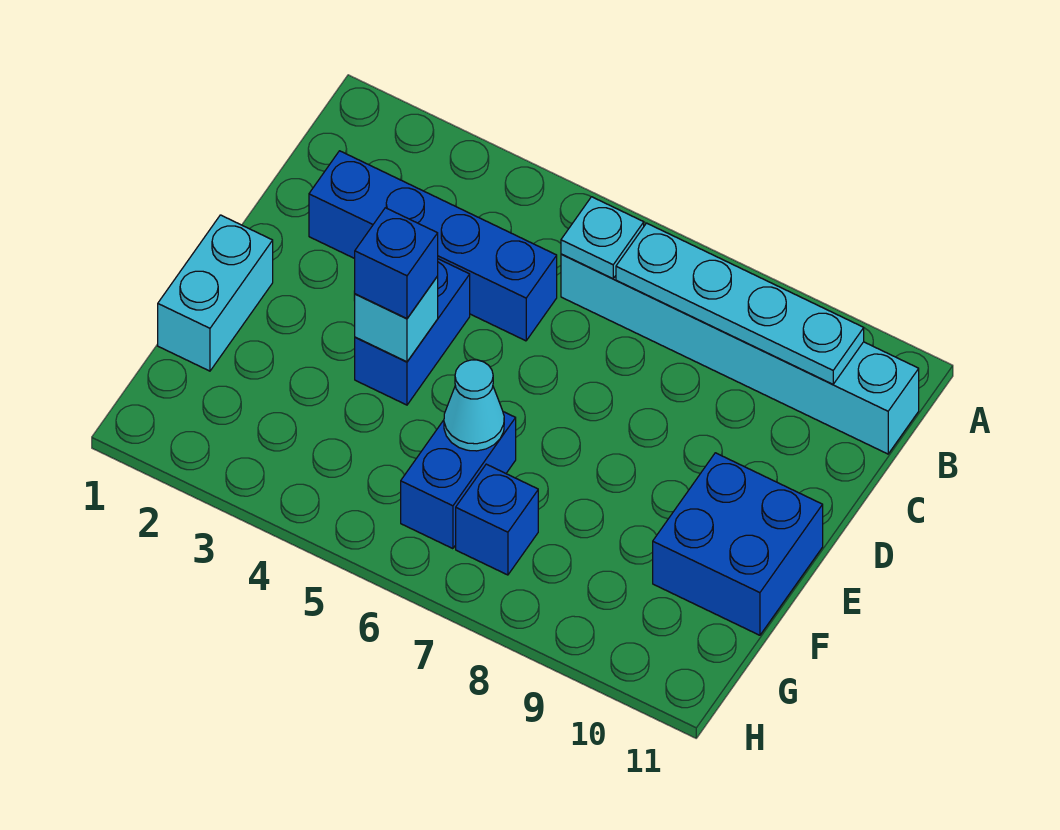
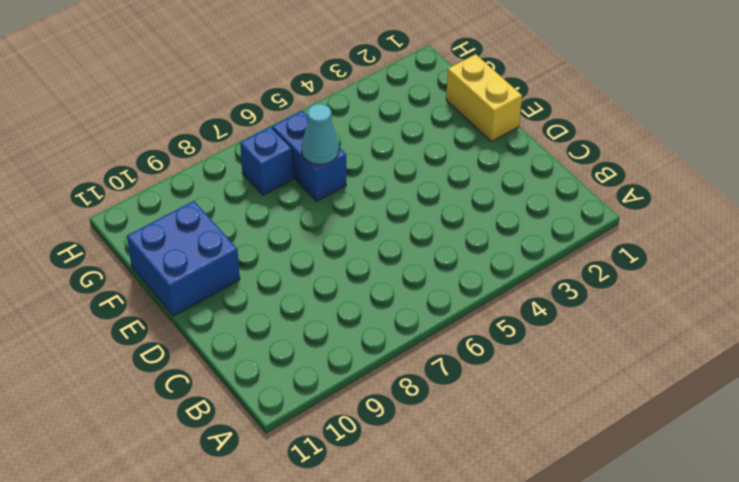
yellow brick E1:F1 level 1 -> cyan brick E1:F1 level 1
none -> cyan brick B6:B11 level 1
none -> blue brick C2:C5 level 1
none -> blue brick D4:E4 level 1

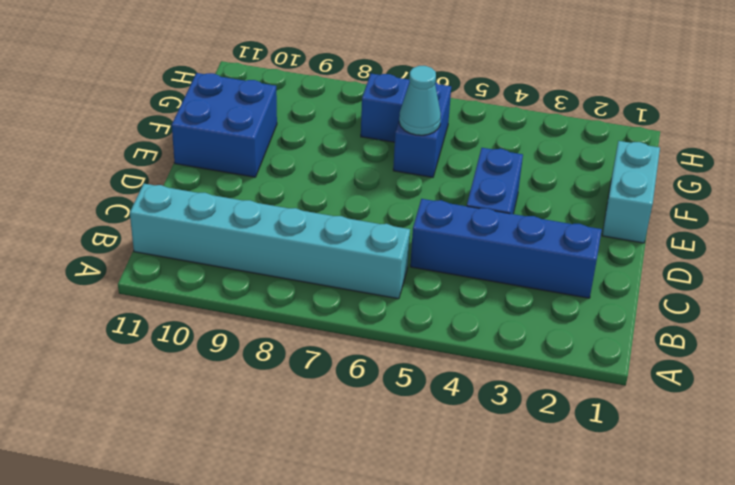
none -> cyan plate B6 level 2
none -> cyan plate B7:B10 level 2
none -> cyan brick E4 level 2

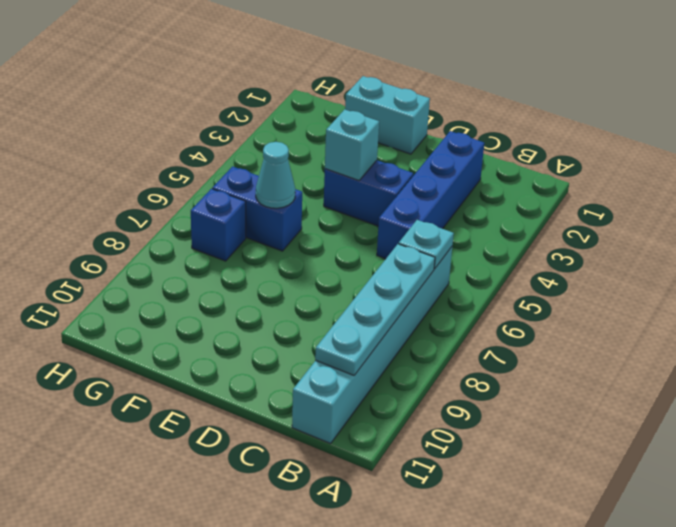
none -> blue brick E10:F11 level 1
none -> blue brick E4 level 3

